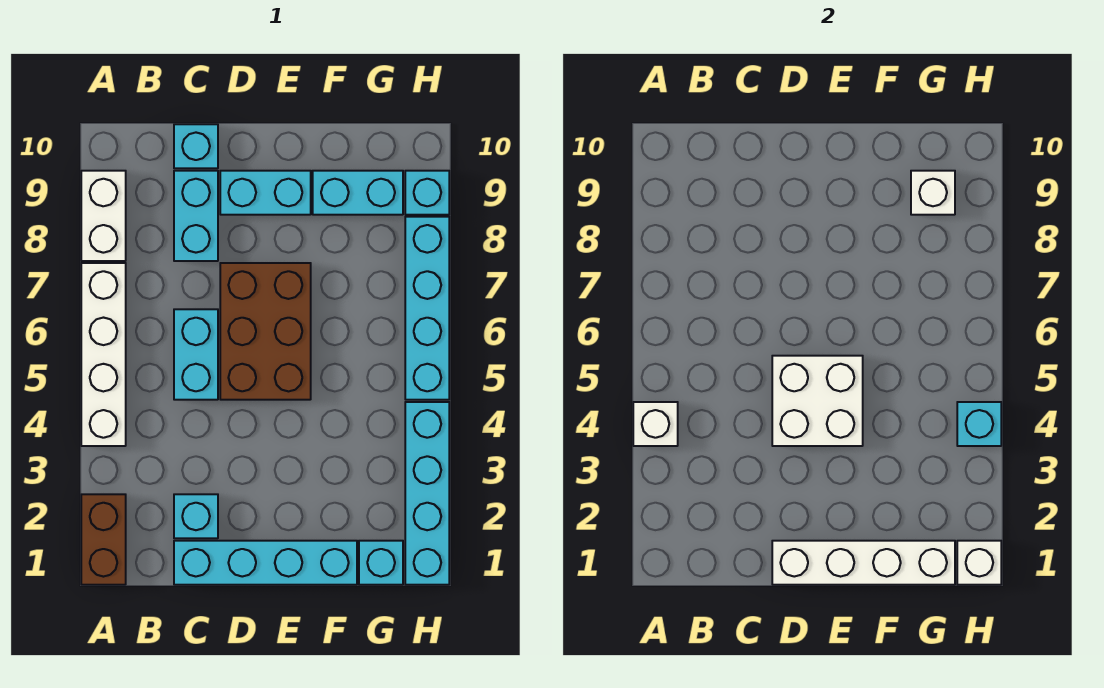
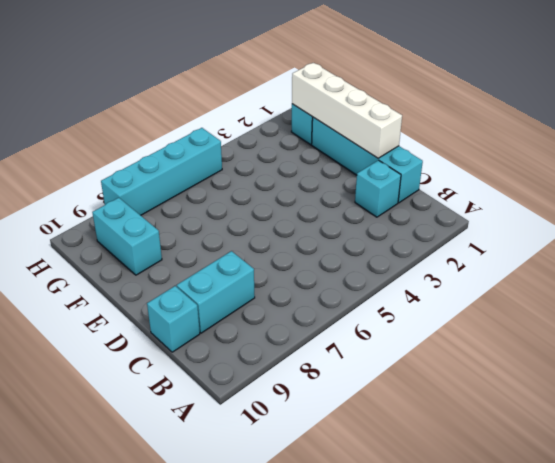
none -> brown brick A1:A2 level 1
none -> white brick A4:A7 level 1
none -> white brick A8:A9 level 1

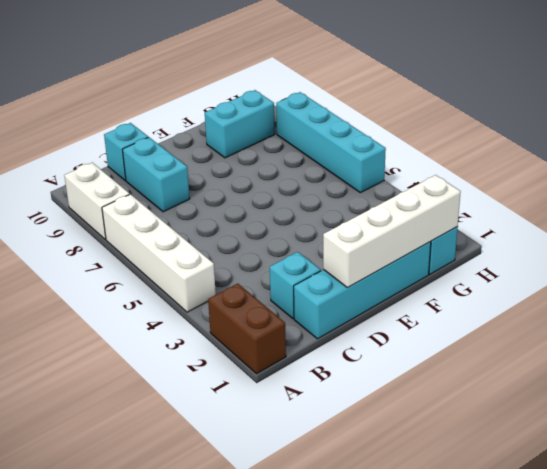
none -> cyan brick C5:C6 level 1
none -> brown brick D5:E7 level 1
none -> cyan brick D9:E9 level 1

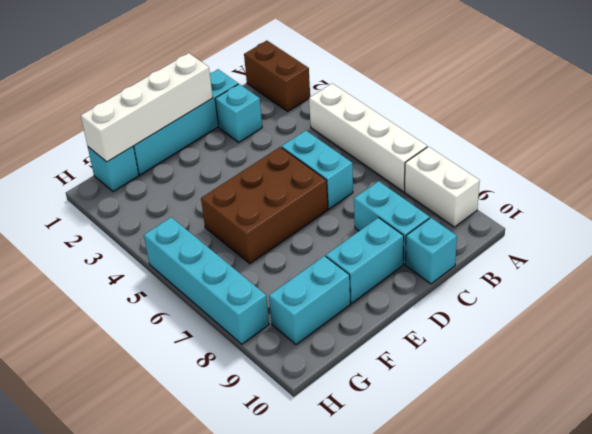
brown brick D5:F6 level 1 -> brown brick D5:E7 level 1
none -> cyan brick H1:H4 level 1
none -> cyan brick H9 level 1
none -> white brick A4 level 2

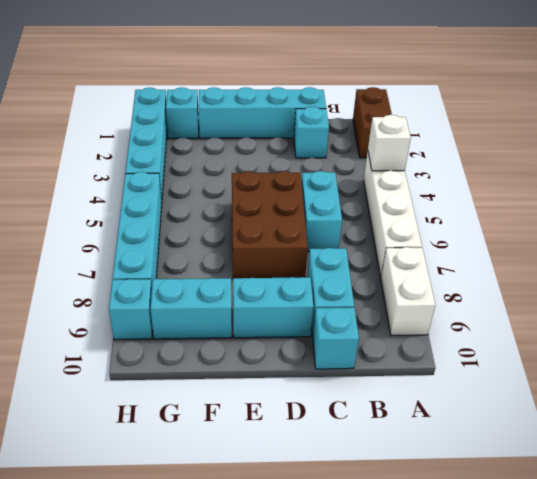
none -> white brick D1:G1 level 2
none -> white brick D4:E5 level 2
none -> white brick G9 level 2

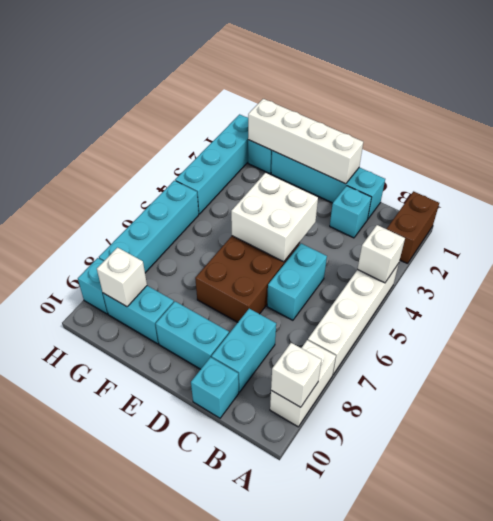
white brick A9 level 2 -> white brick H1 level 2
none -> cyan brick H4 level 2

